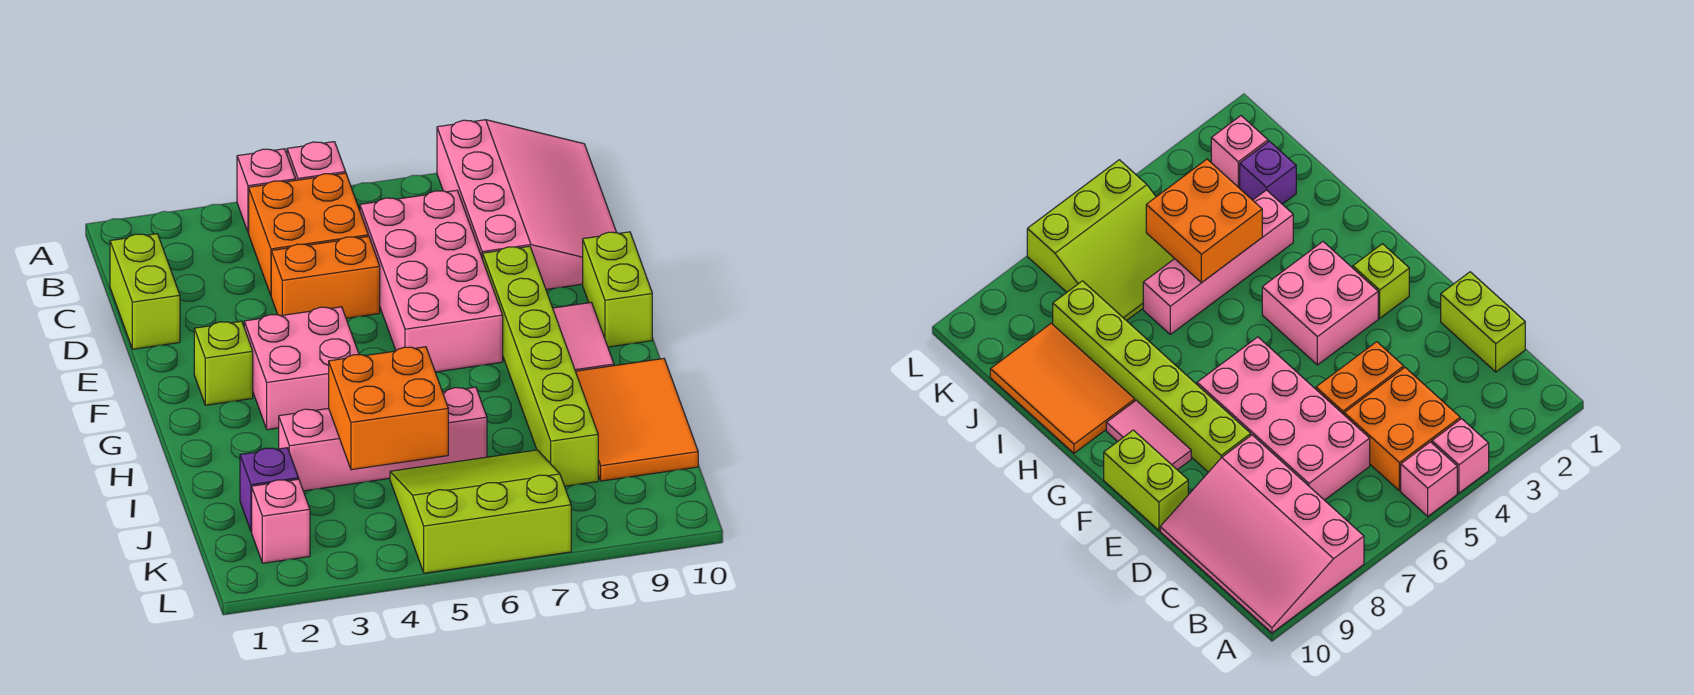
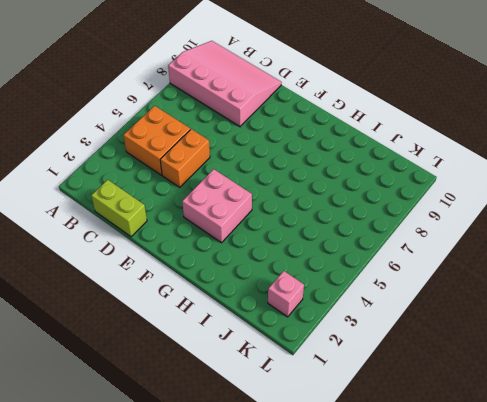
none -> pink brick A4 level 1
none -> pink brick A5 level 1
none -> pink brick C6:F7 level 1

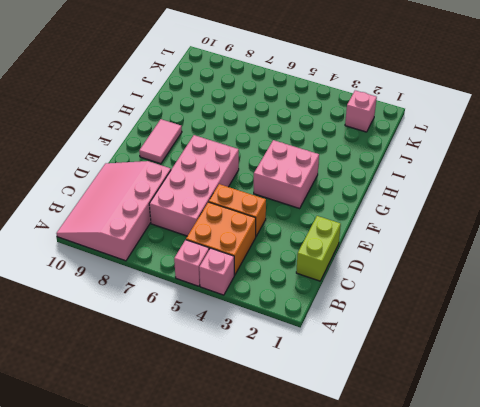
none -> lime brick E8:J8 level 1
none -> lime brick E10:F10 level 1
none -> lime brick F2 level 1

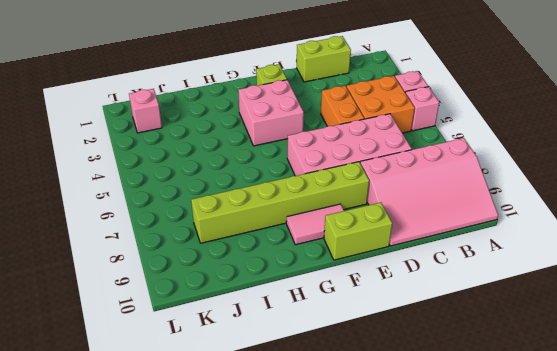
none -> orange tile H9:J10 level 1
none -> pink brick I3:I6 level 1
none -> purple brick J2 level 1

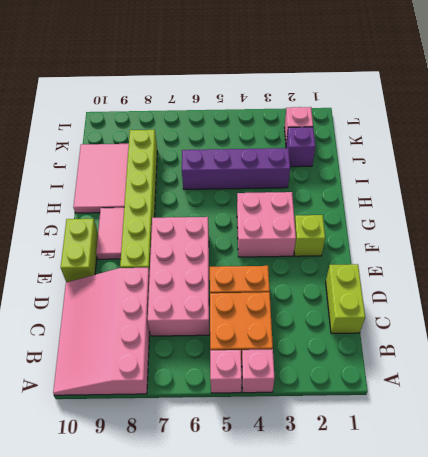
pink tile H9:J10 level 1 -> orange tile H9:J10 level 1
purple brick I3:I6 level 1 -> pink brick I3:I6 level 1
none -> lime slope J5:L7 level 1 top L
none -> orange brick I4:J5 level 2

